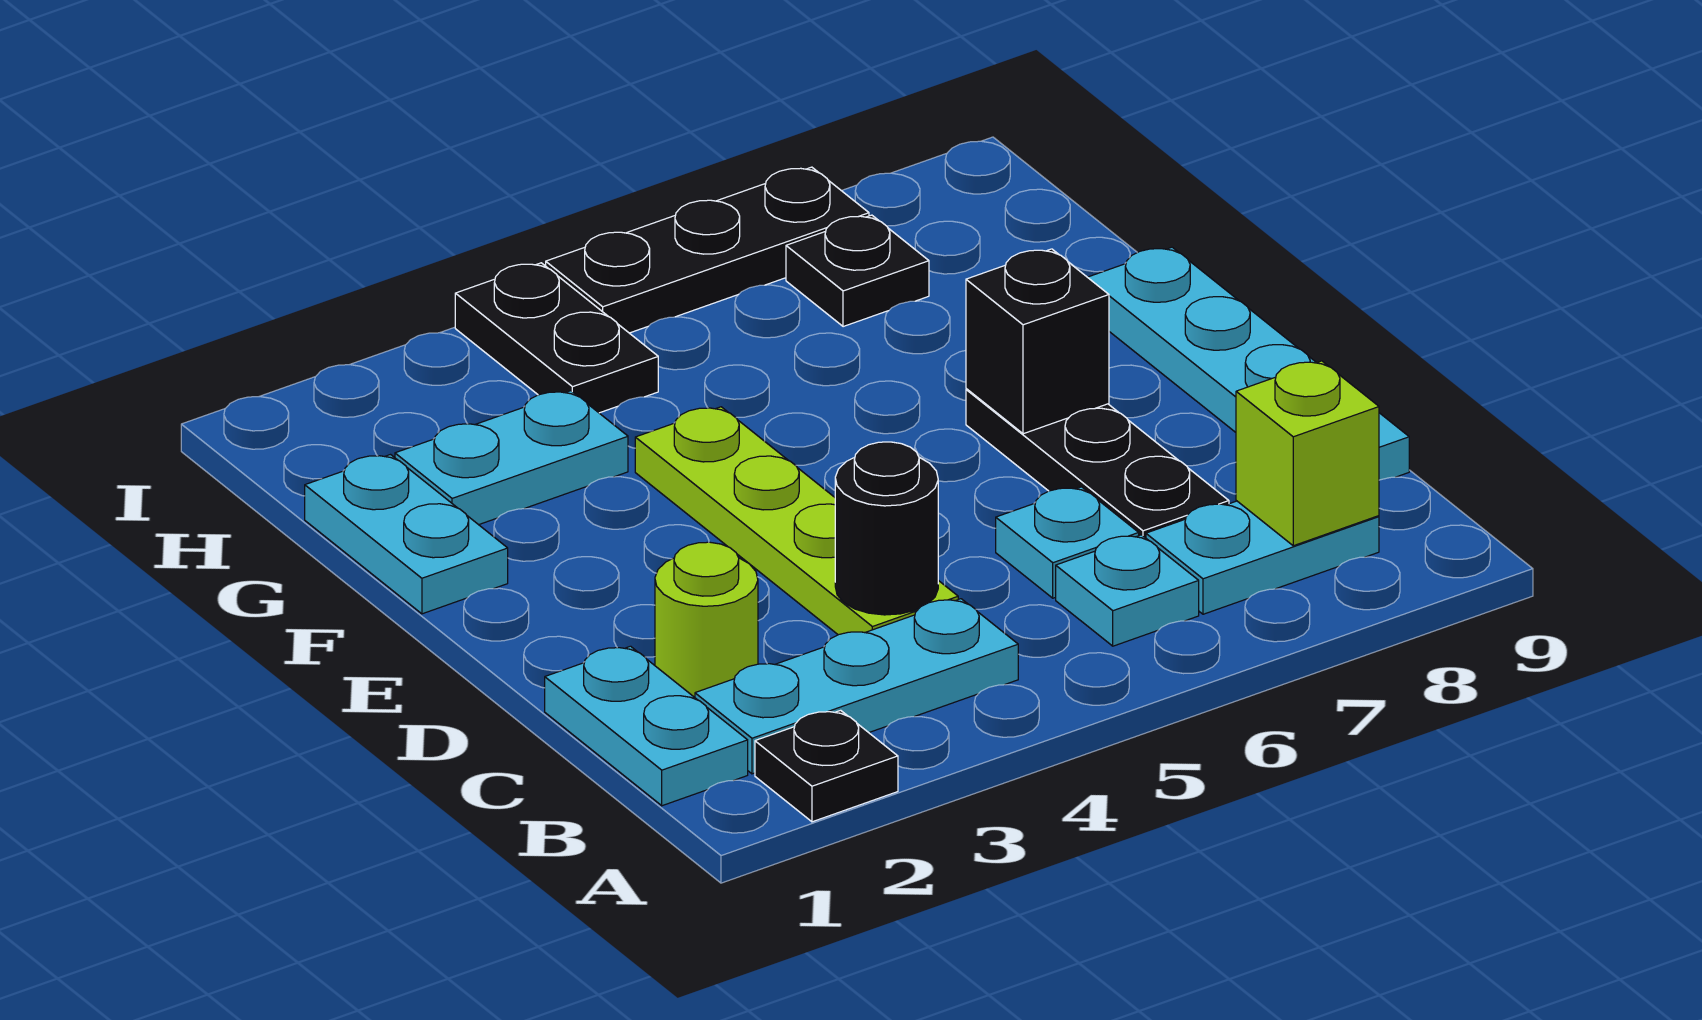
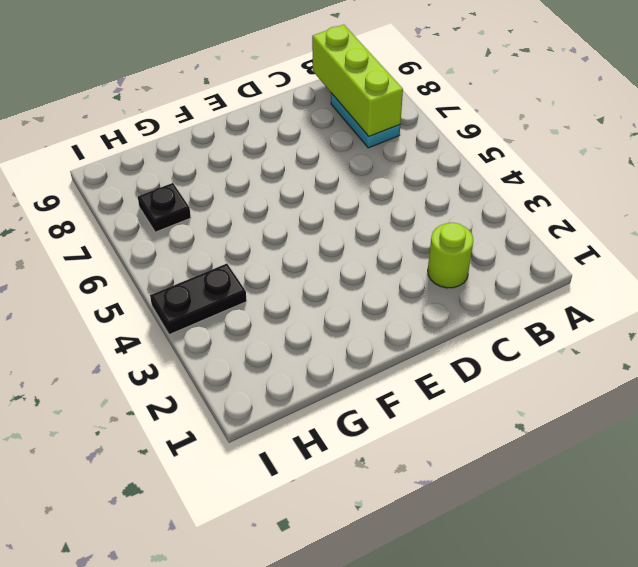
lime brick B7:B9 level 2 -> lime brick B8 level 2
none -> black plate A2 level 1
none -> cyan plate B1:C1 level 1
none -> cyan plate B2:B4 level 1

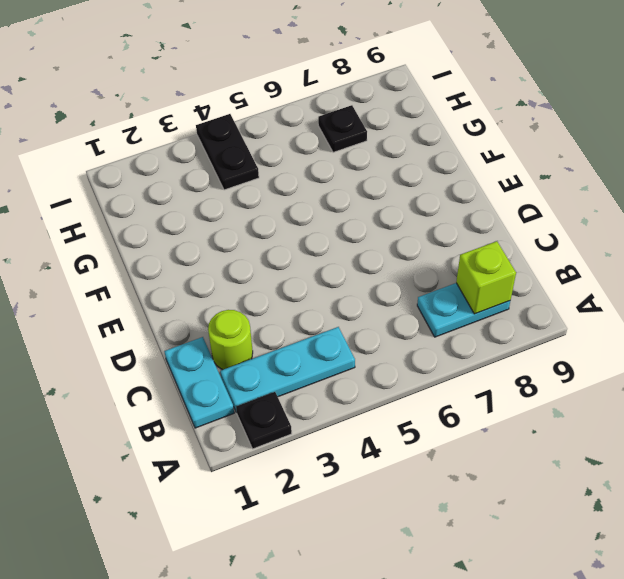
none -> cyan plate B6 level 1
none -> lime plate C4:F4 level 1
none -> cyan plate C6 level 1

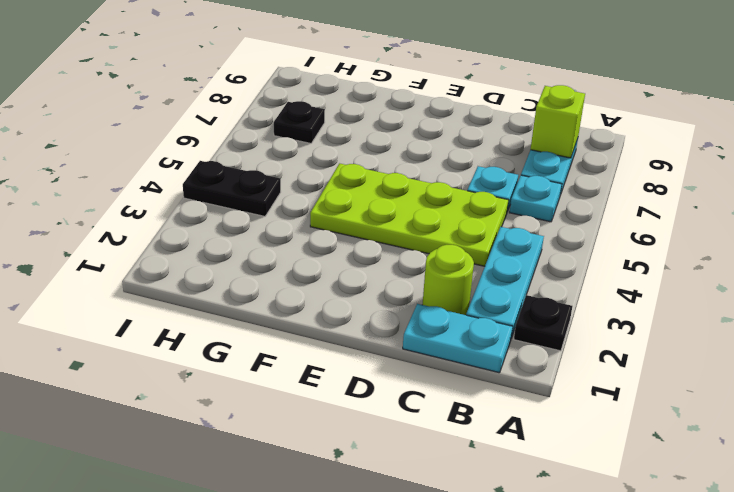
lime plate C4:F5 level 1 -> lime plate C4:F4 level 1
none -> black plate C7:E7 level 1
none -> cyan plate C9:F9 level 1
none -> cyan plate F1:G1 level 1

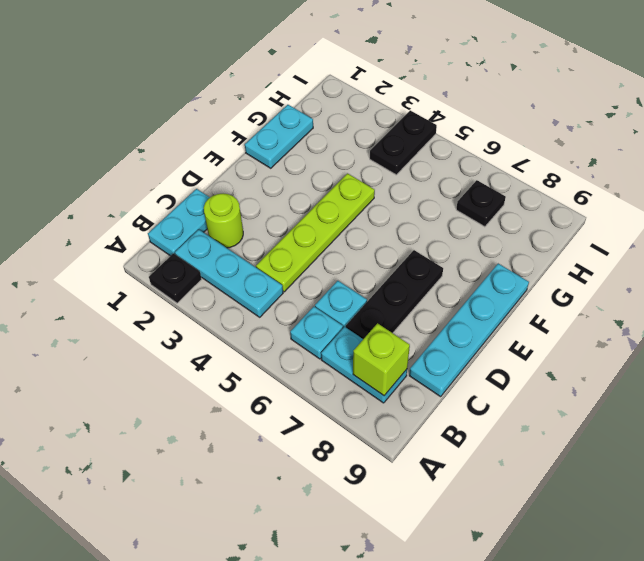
none -> cyan plate G2:G3 level 1
none -> black plate I5:I7 level 1
none -> black round brick C4 level 2

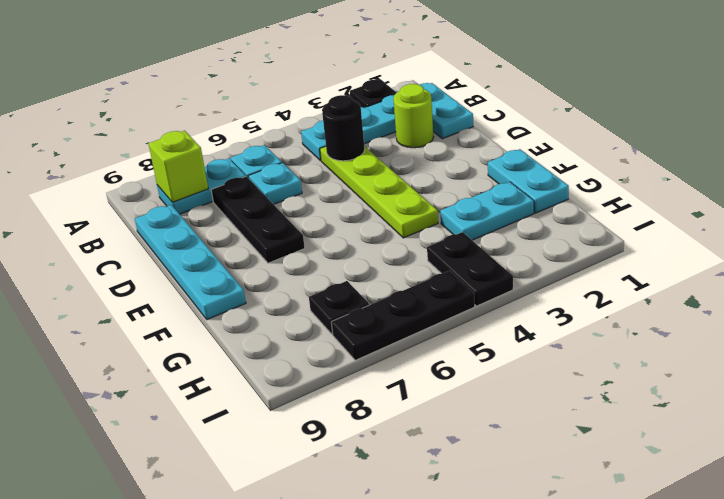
none -> black brick E7 level 2

